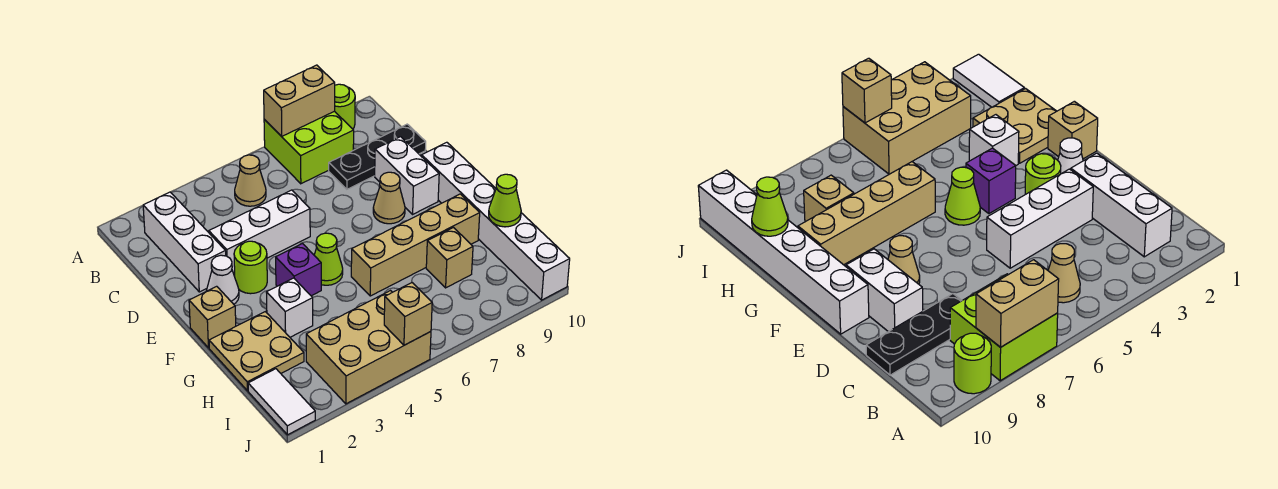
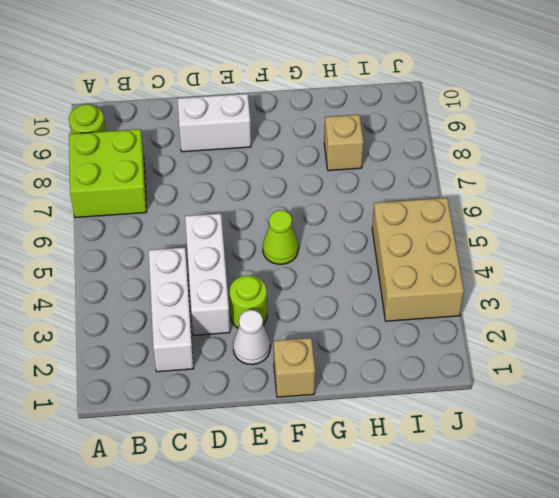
white brick C2:C4 level 1 -> white brick B2:D2 level 1
none -> tan cone B5 level 1
none -> black plate C8:C10 level 1
none -> tan cone E8 level 1

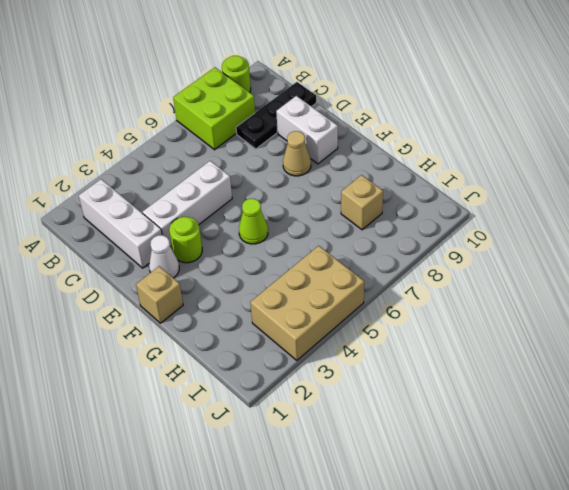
none -> tan cone B5 level 1
none -> white brick E10:J10 level 1
none -> purple brick F4 level 1

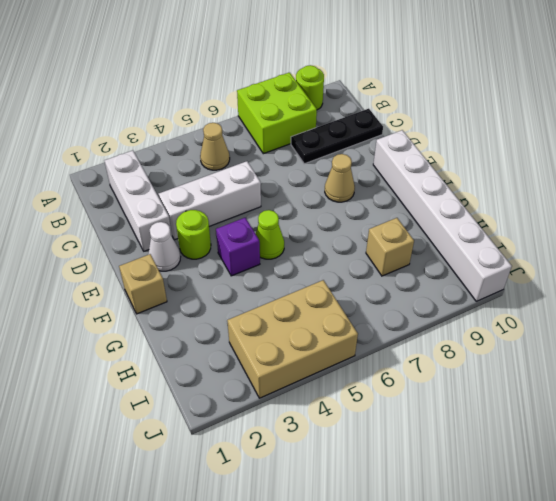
none -> white brick D9:E9 level 1
none -> tan plate G1:H2 level 1
none -> white brick G3 level 1

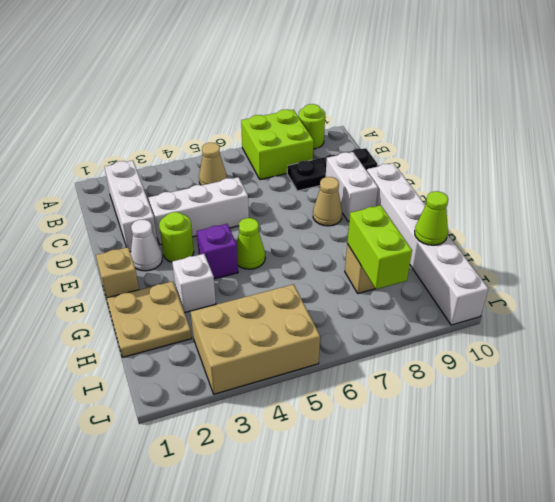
lime brick H8:I8 level 2 -> none
none -> tan brick G6:G9 level 1
none -> white tile I1:J1 level 1
none -> tan brick A7:A8 level 2

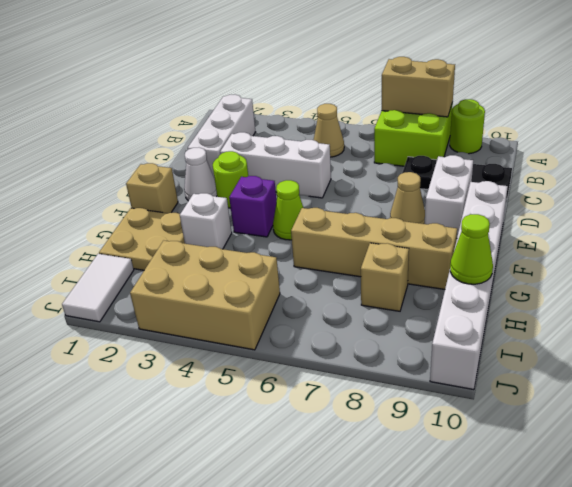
none -> tan brick J5 level 2

